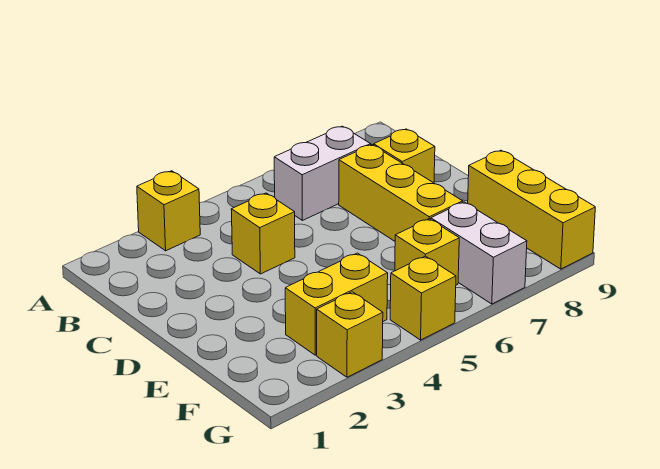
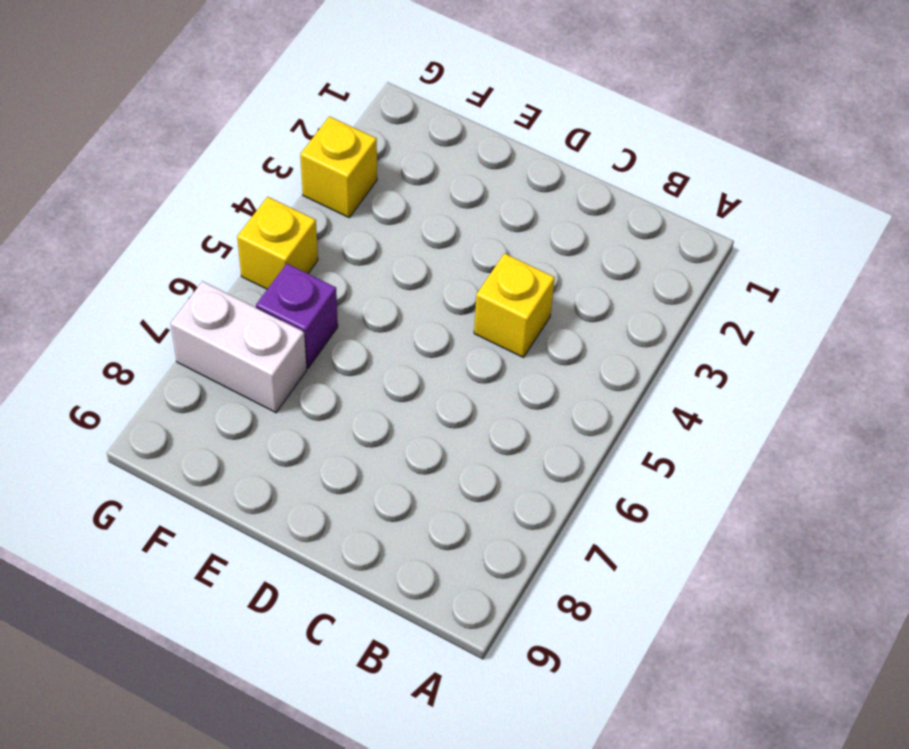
purple brick F6 level 1 -> yellow brick F6 level 1
none -> yellow brick A3 level 1
none -> white brick B6:B7 level 1

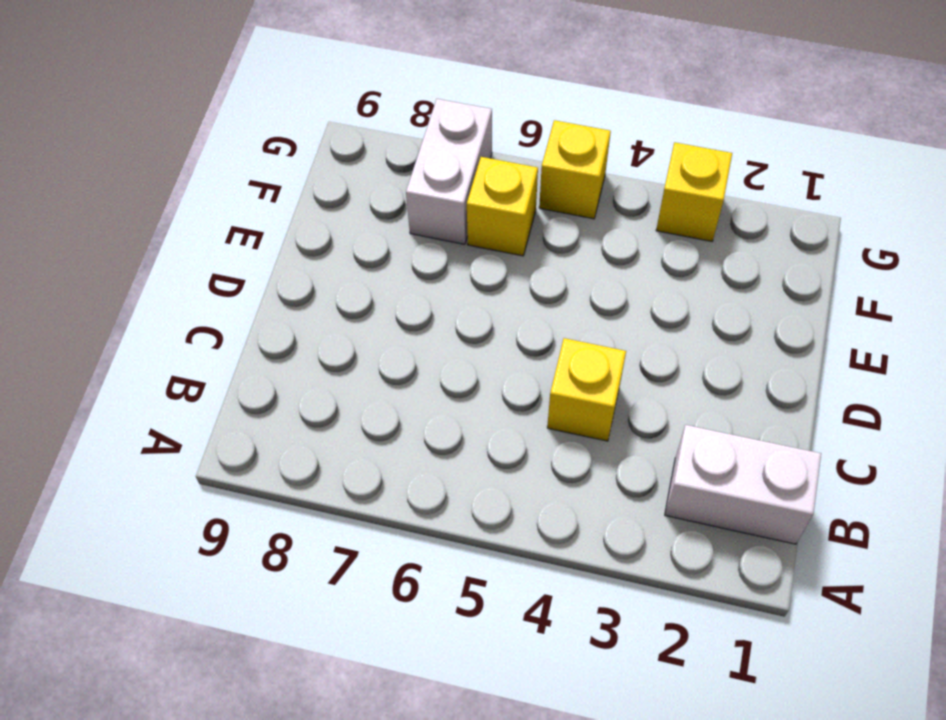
white brick B1:B2 level 1 -> white brick B6:B7 level 1
none -> yellow brick A3 level 1
none -> yellow brick C7:E7 level 1

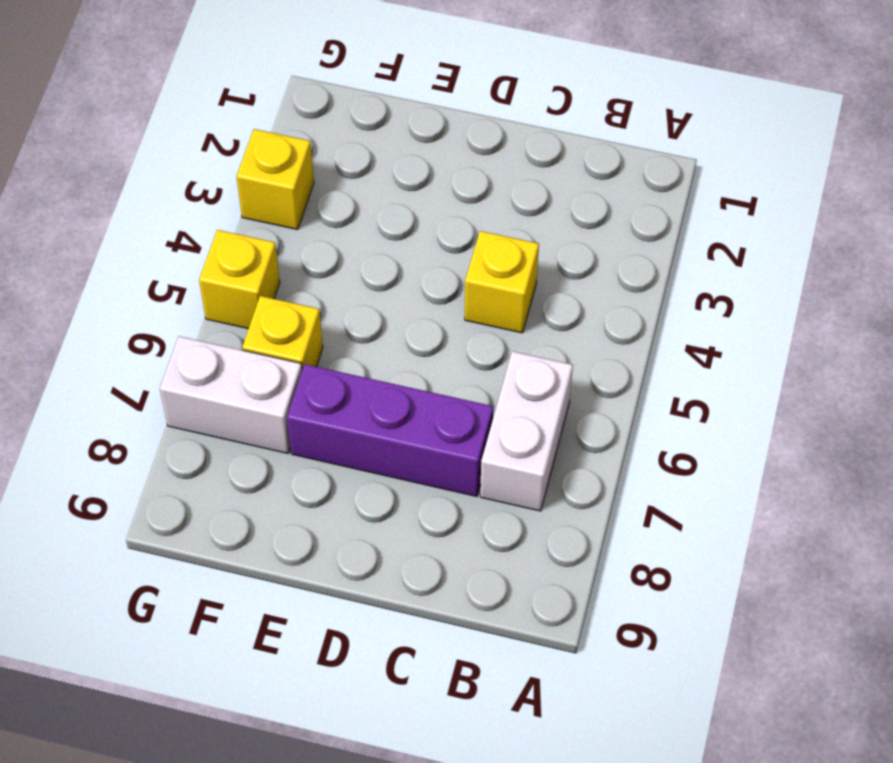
purple brick C7:E7 level 1 -> yellow brick C7:E7 level 1
none -> yellow brick A3 level 1
none -> yellow brick C8 level 1

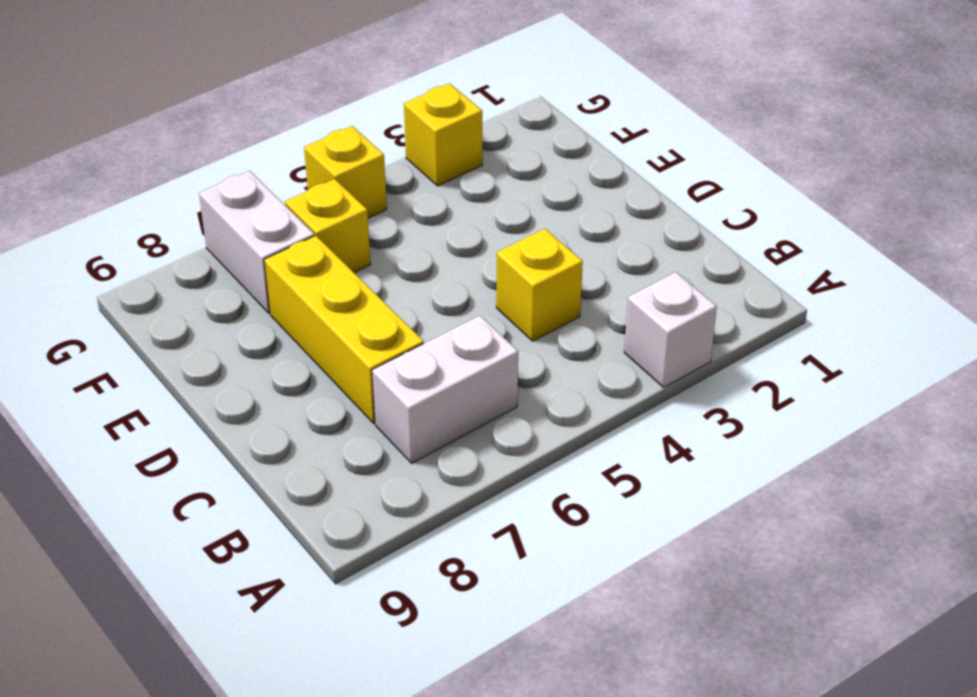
white brick A3 level 1 -> yellow brick A3 level 1
none -> yellow brick C8 level 1
none -> yellow brick E9:G9 level 1

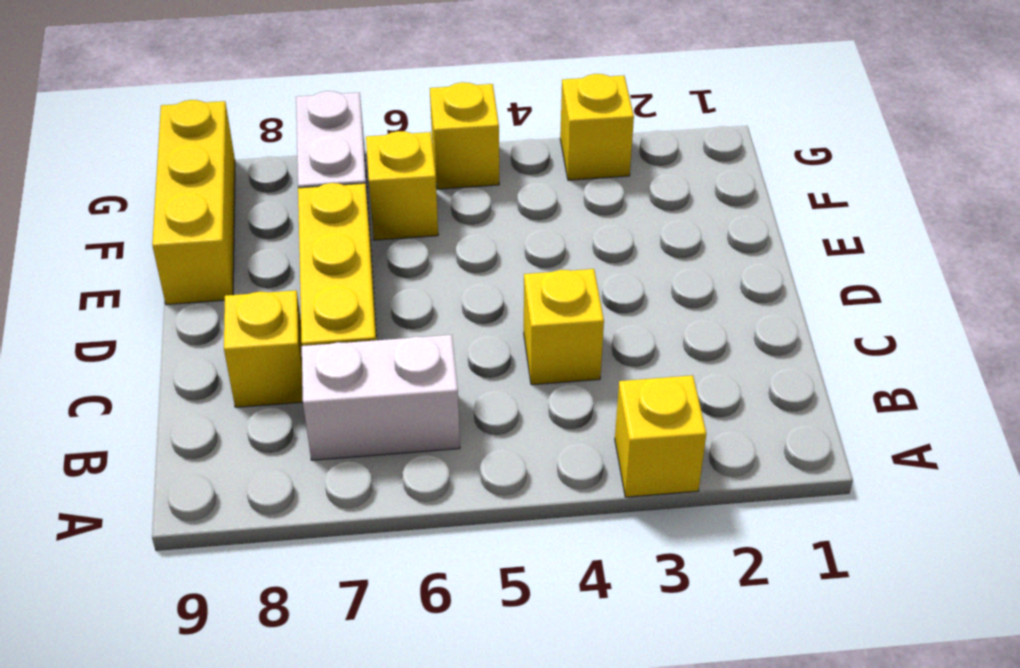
none -> yellow brick F3:F4 level 1

